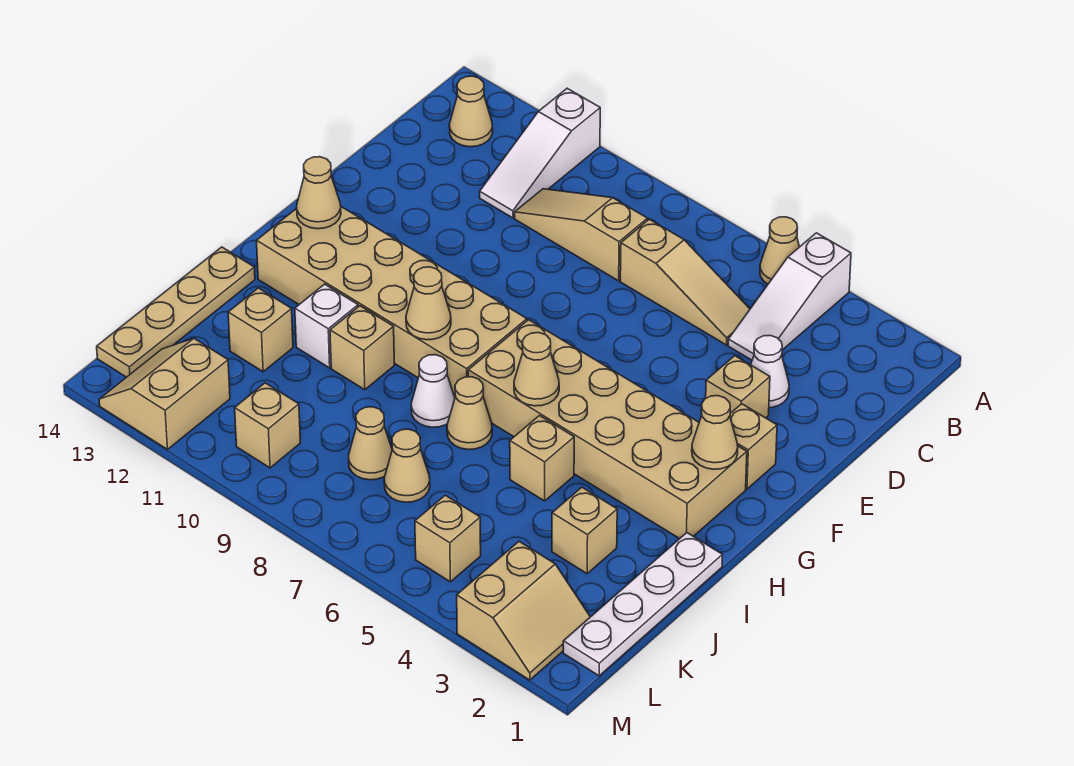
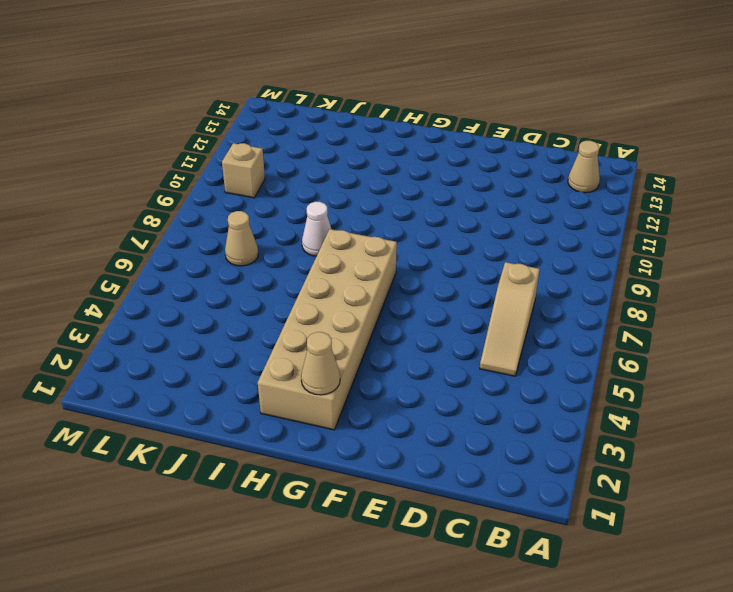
none -> white slope A4:C4 level 1 top A
none -> tan cone A5 level 1
none -> white slope A11:C11 level 1 top A
none -> tan slope C8:C10 level 1 top 8

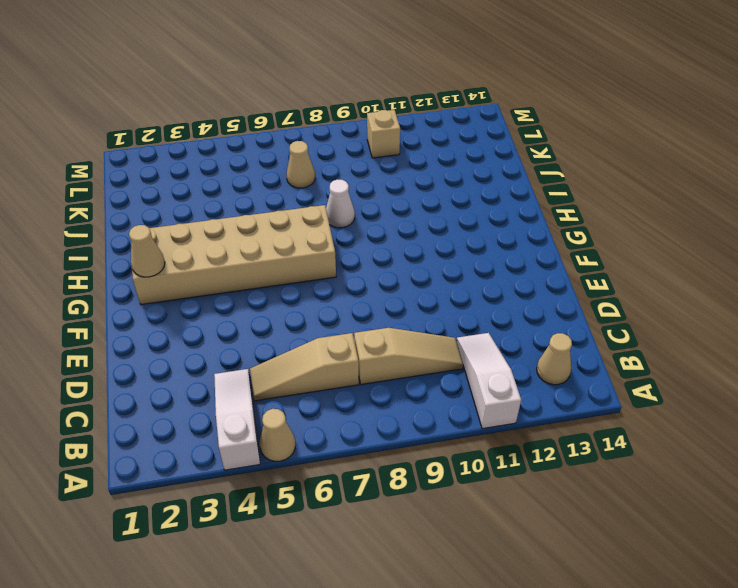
none -> white cone D3 level 1
none -> tan brick E3 level 1
none -> tan brick F2 level 1
none -> tan brick G8:H13 level 1

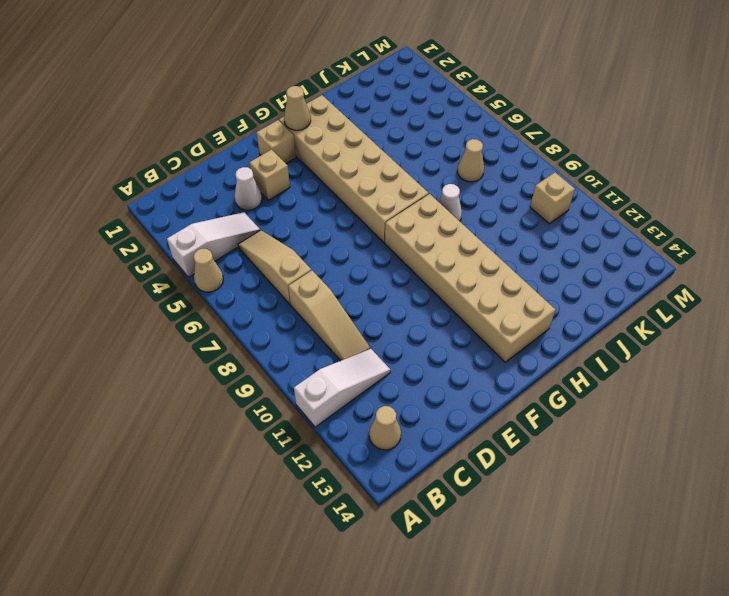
none -> white plate I1:L1 level 1
none -> tan brick I5 level 1
none -> tan cone I7 level 1
none -> tan brick I10 level 1

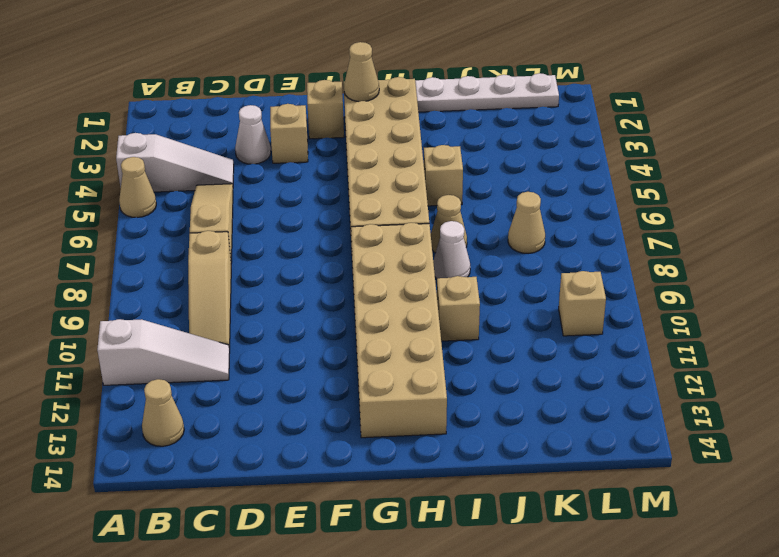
none -> white brick I11 level 1
none -> tan plate I14:L14 level 1
none -> tan brick J3 level 1
none -> tan brick J12 level 1

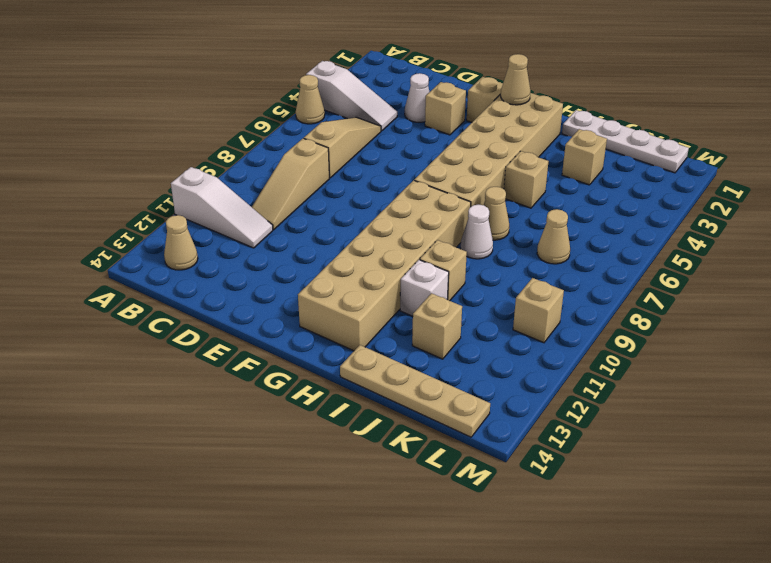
none -> tan cone K8 level 1
none -> tan slope L2:M3 level 1 top 3
none -> tan brick L5 level 1
none -> tan slope L12:M13 level 1 top 12

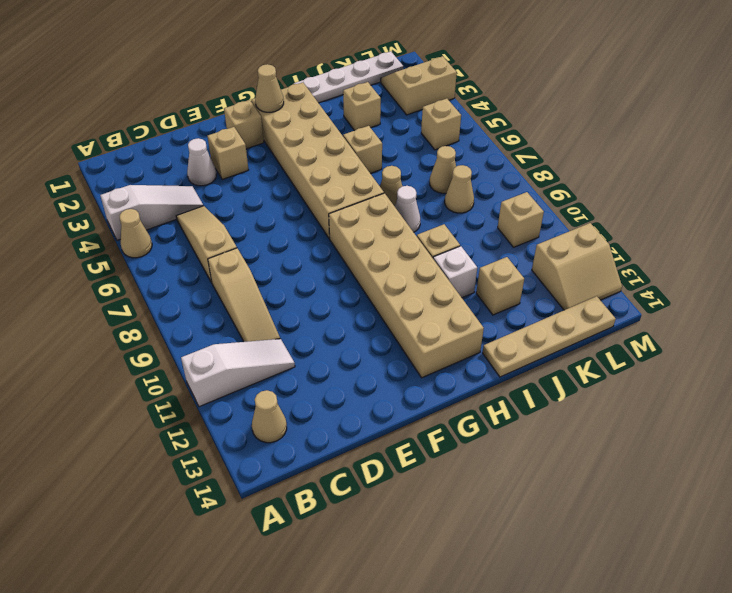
none -> tan cone G13 level 2
none -> tan cone H6 level 2
none -> tan cone H9 level 2

